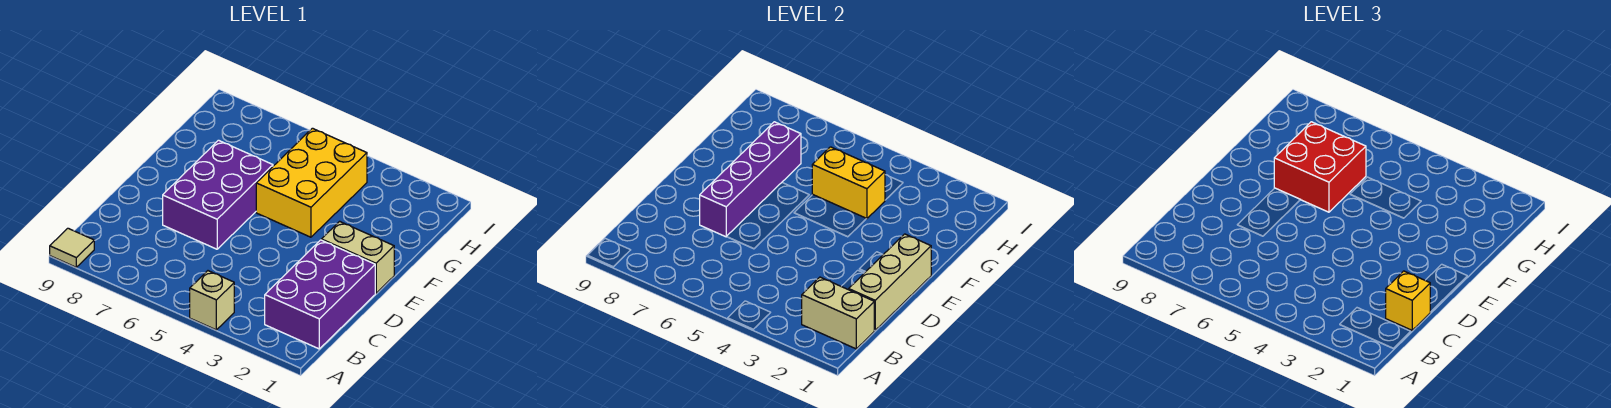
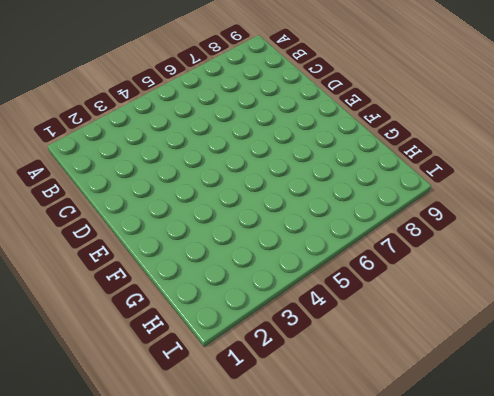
none -> tan brick A4 level 1
none -> tan tile A9 level 1
none -> purple brick B1:D2 level 1

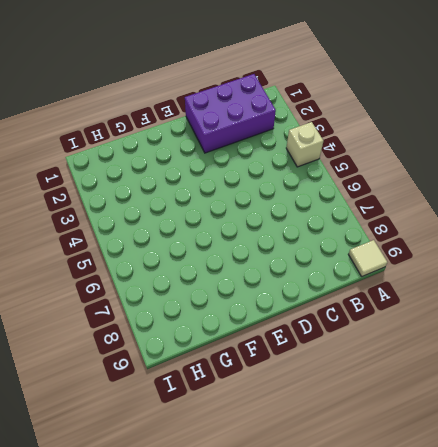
none -> purple brick D6:F7 level 1
none -> tan brick E1:E2 level 1
none -> yellow brick F4:H5 level 1

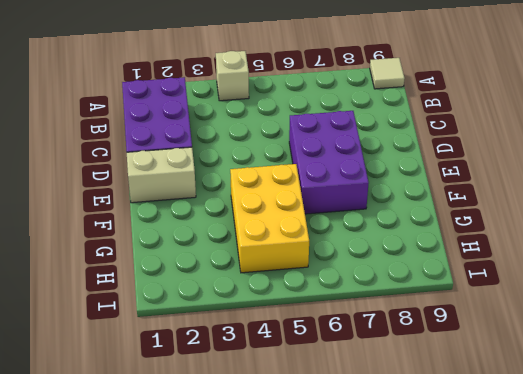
none -> tan brick B1:B2 level 2
none -> tan brick C1:E1 level 2
none -> purple brick D7:G7 level 2

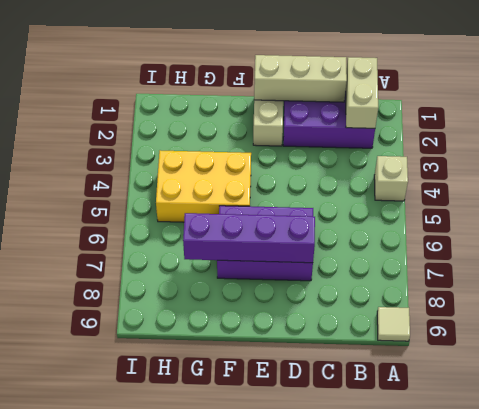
none -> yellow brick G4:G5 level 2
none -> yellow brick C1 level 3
none -> red brick F6:G7 level 3

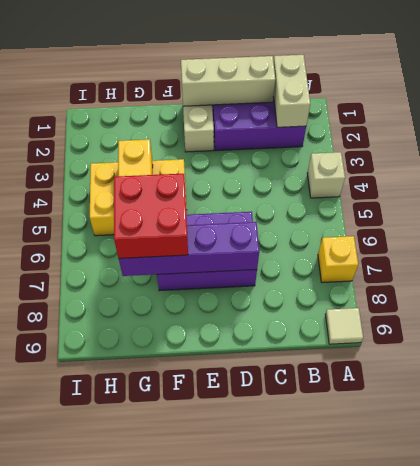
yellow brick A7 level 1 -> yellow brick C1 level 3

